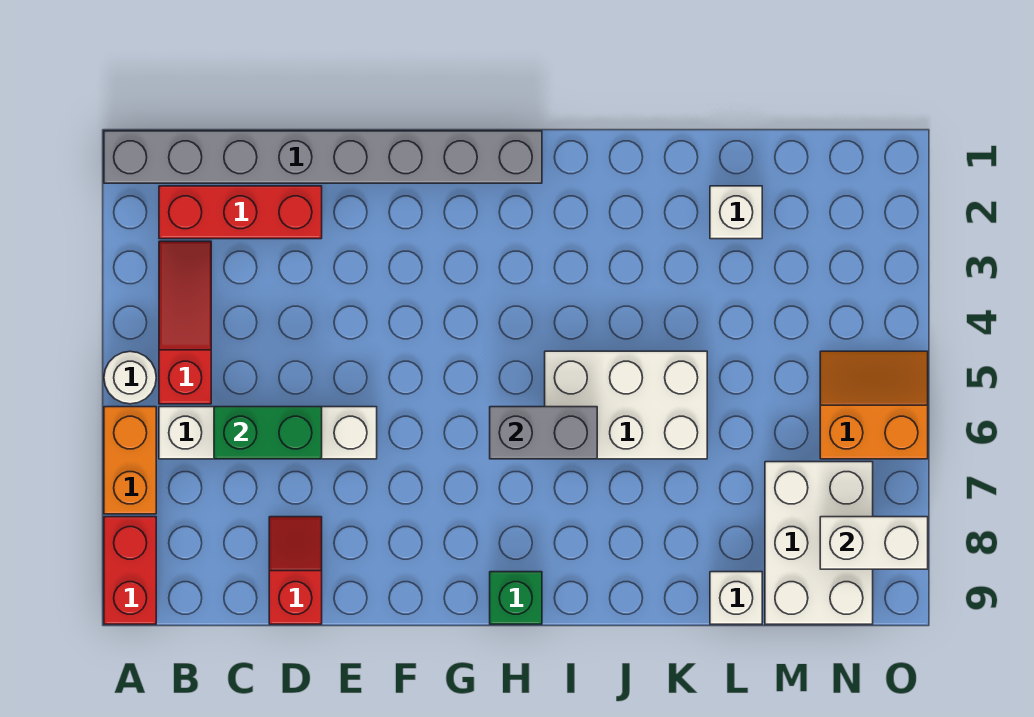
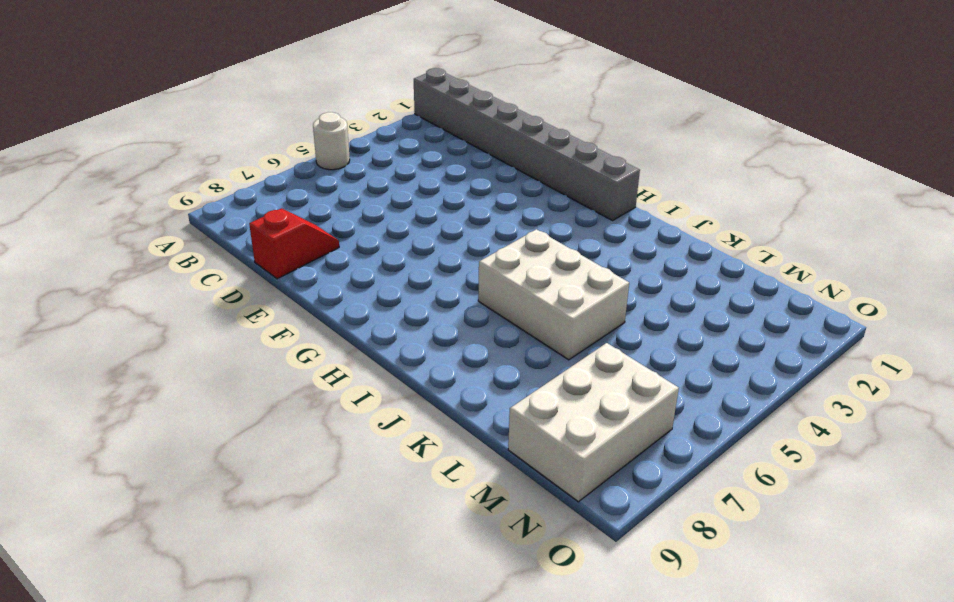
none -> orange brick A6:A7 level 1
none -> red brick A8:A9 level 1
none -> red brick B2:D2 level 1

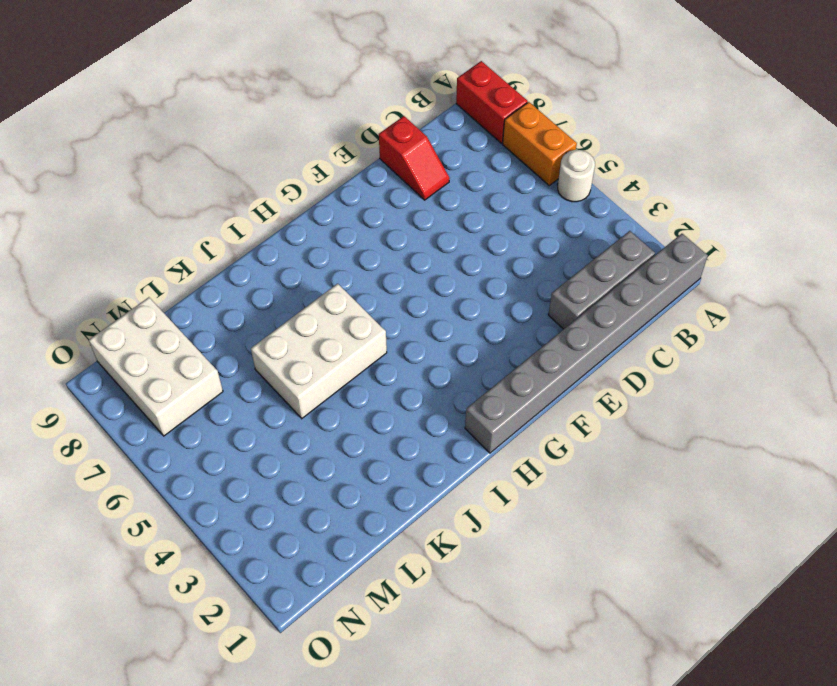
grey brick B2:D2 level 1 -> red brick B2:D2 level 1
none -> red slope B3:B5 level 1 top 5
none -> white brick B6:E6 level 1
none -> green brick H9 level 1

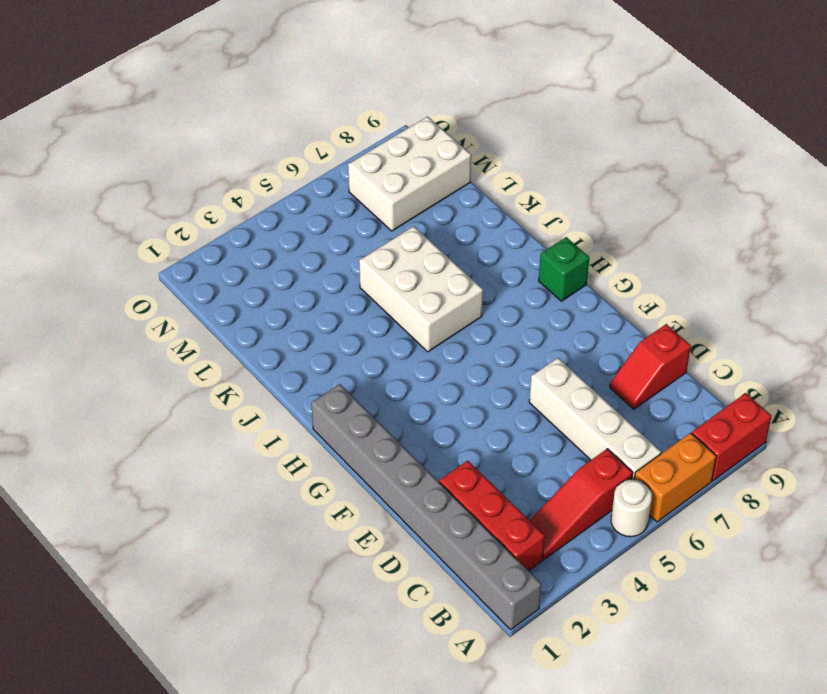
none -> white brick L2 level 1
none -> white brick L9 level 1
none -> orange slope N5:O6 level 1 top 6

